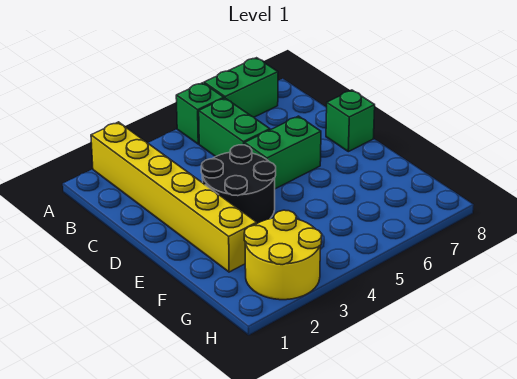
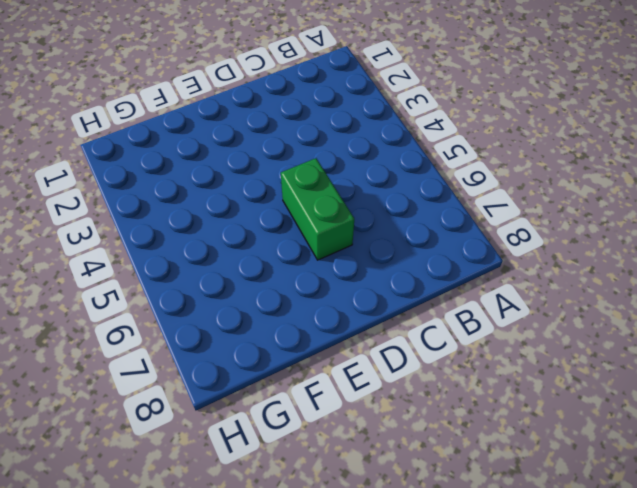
none -> yellow brick A2:F2 level 1
none -> green brick A5 level 1

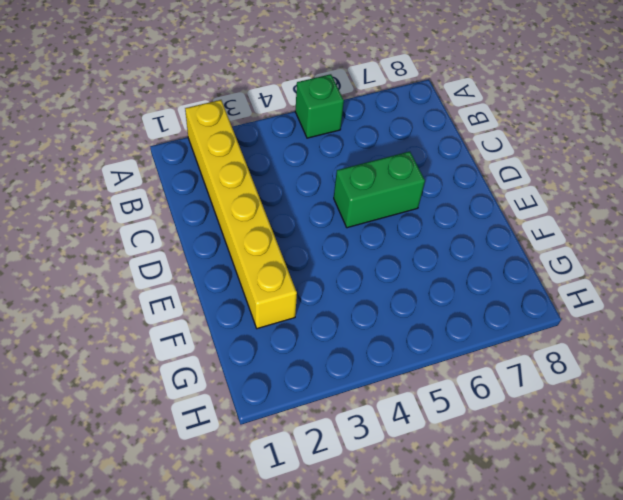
none -> green brick A6:A7 level 1
none -> green brick B5:C5 level 1

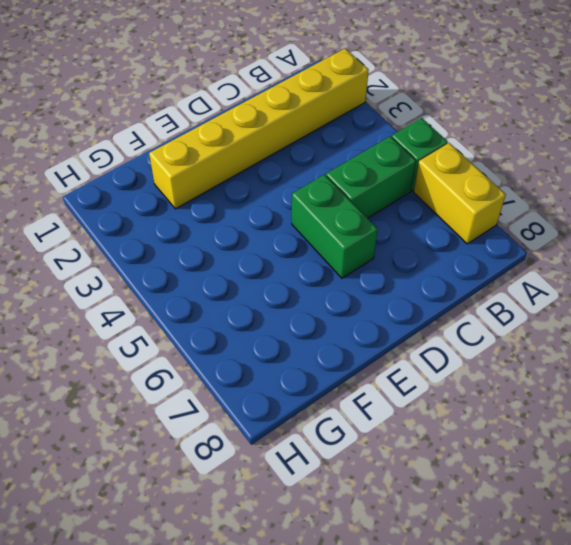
yellow brick A6:A7 level 1 -> green brick A6:A7 level 1
none -> black round brick D3:E4 level 1
none -> green brick D8 level 1

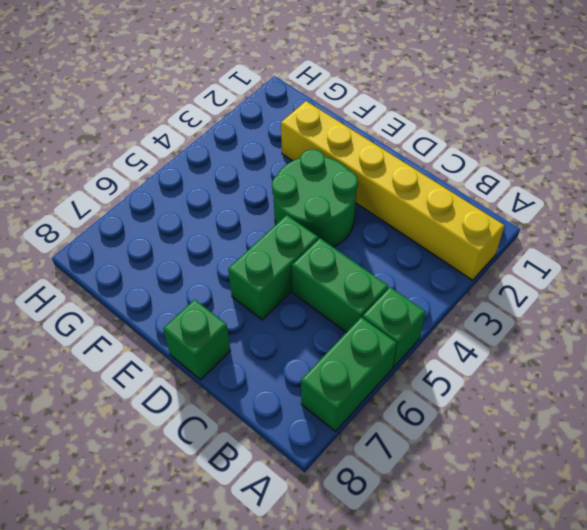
green round brick D3:E4 level 1 -> black round brick D3:E4 level 1
none -> yellow round brick G2:H3 level 1

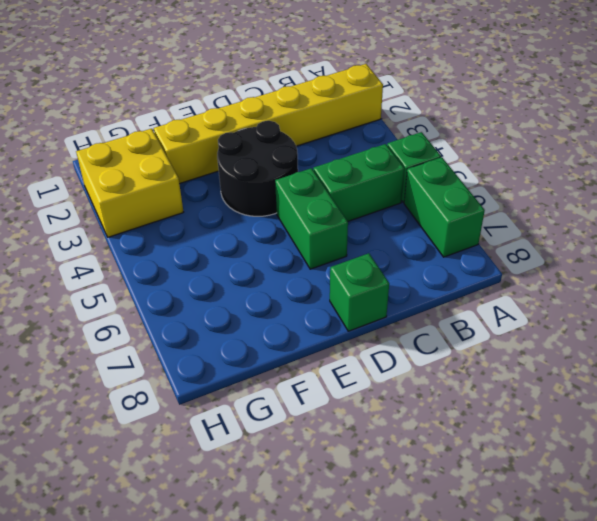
yellow brick G2:H3 level 1 -> yellow round brick G2:H3 level 1

